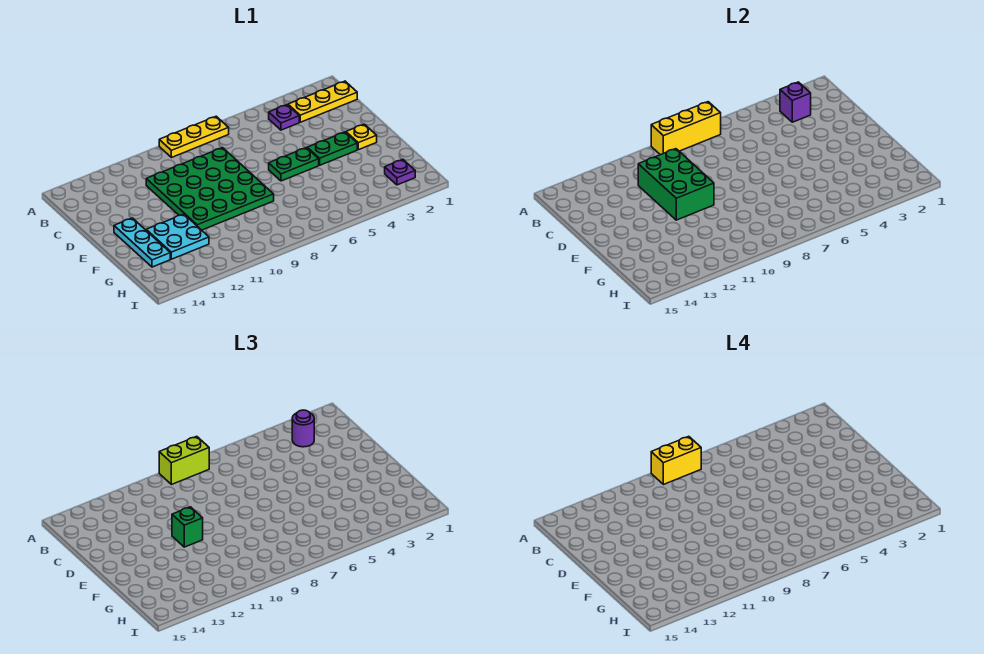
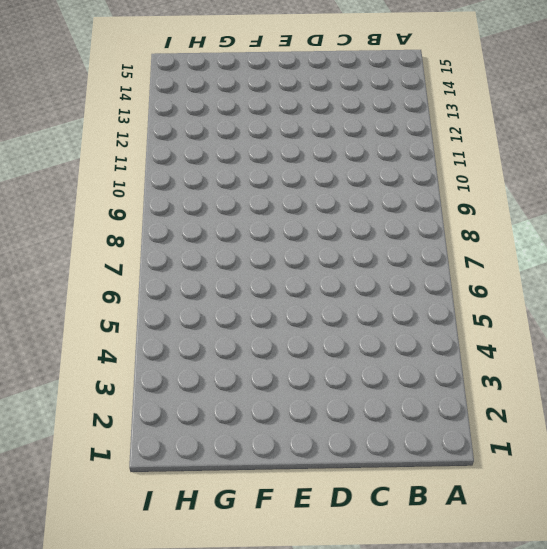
none -> yellow plate A7:A9 level 1
none -> yellow plate B1:B3 level 1
none -> purple plate B4 level 1

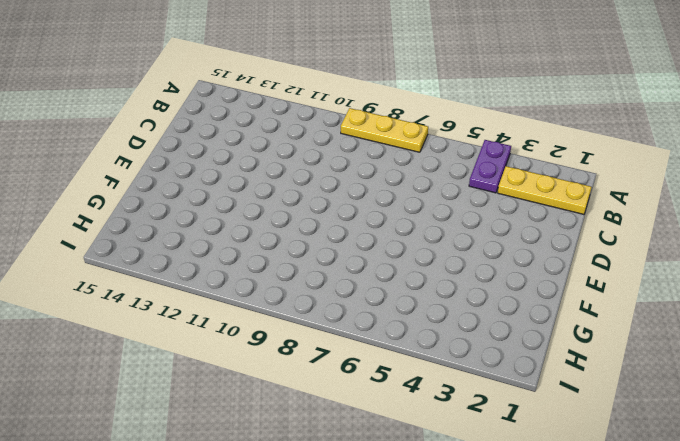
purple plate A4:B4 level 1 -> purple plate B4 level 1
none -> green plate C8:F11 level 1
none -> yellow plate E2 level 1
none -> green plate E3:E4 level 1

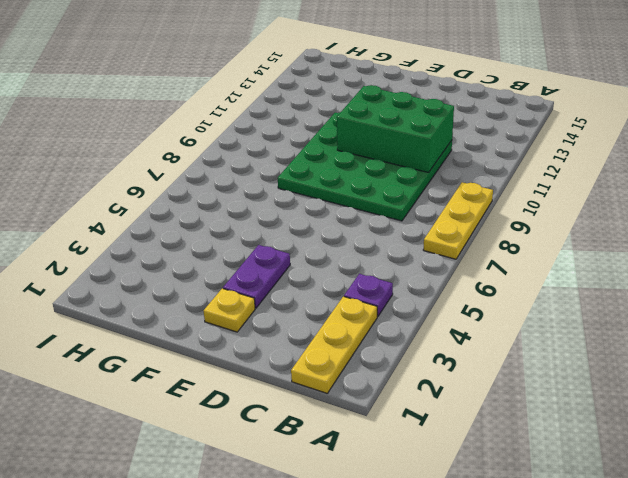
purple plate E3:E4 level 1 -> green plate E3:E4 level 1
none -> green plate E5:E6 level 1
none -> cyan plate E14:G14 level 1
none -> cyan plate F12:G13 level 1

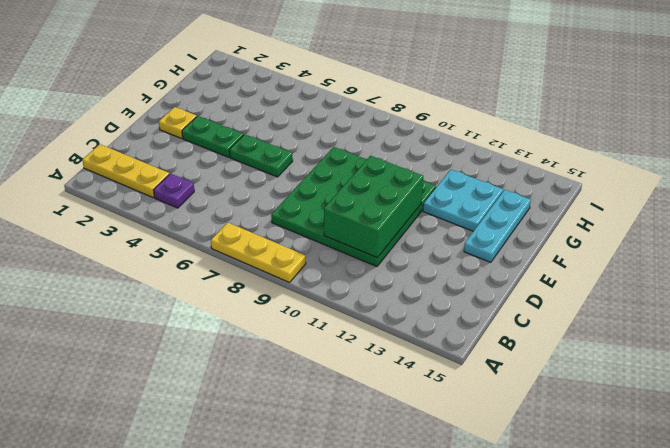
none -> purple plate H2 level 1
none -> yellow brick A7:A9 level 2
none -> purple brick B3 level 2

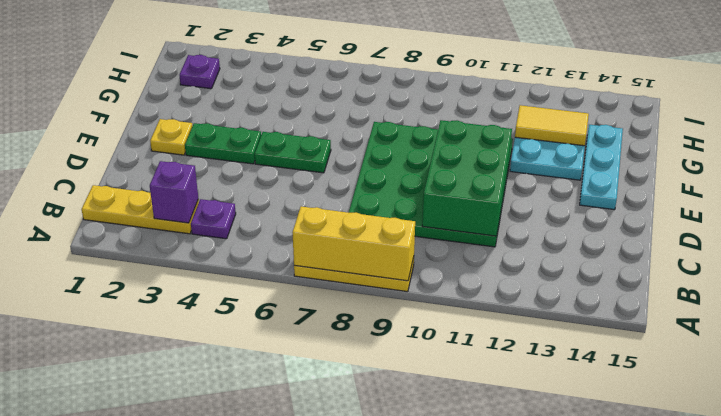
yellow tile G12:G13 level 2 -> none
none -> lime brick A8:A9 level 3
none -> purple round brick B3 level 3
none -> green brick E11 level 3

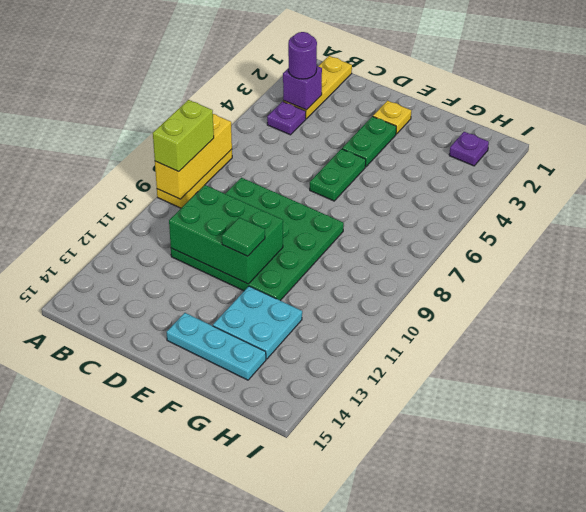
green tile E11 level 3 -> green brick E11 level 3
none -> yellow brick A8:A9 level 4

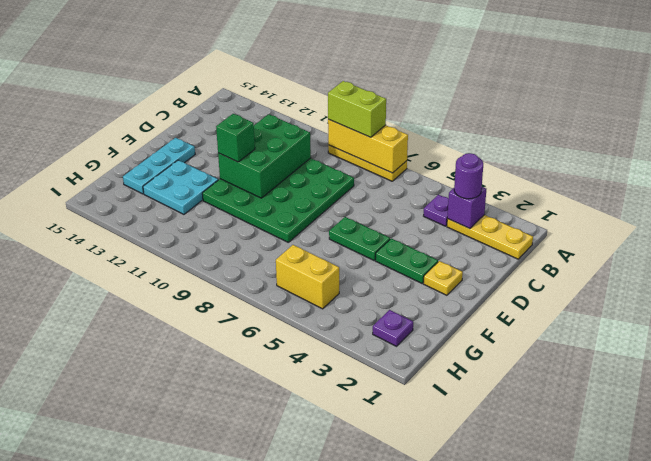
yellow brick H5:H6 level 1 -> yellow brick A8:A9 level 4

